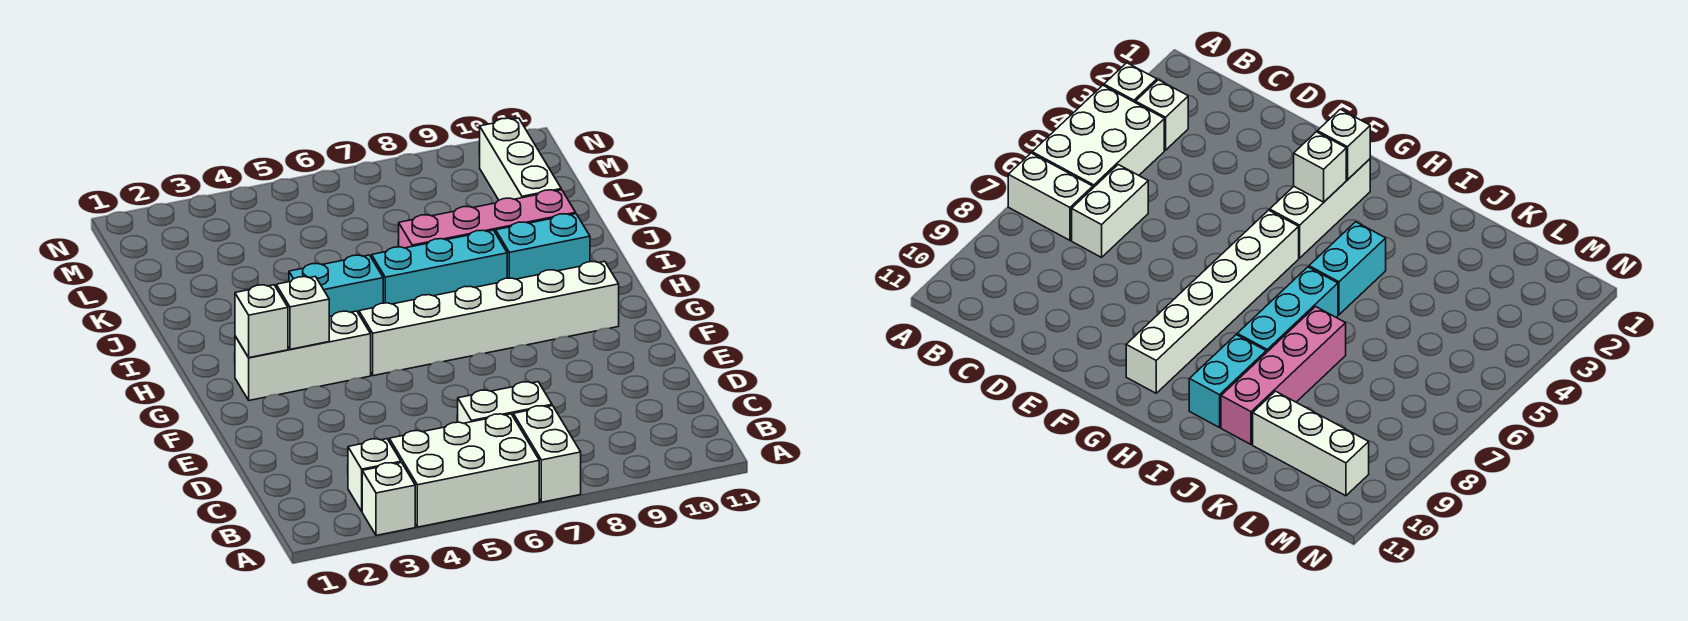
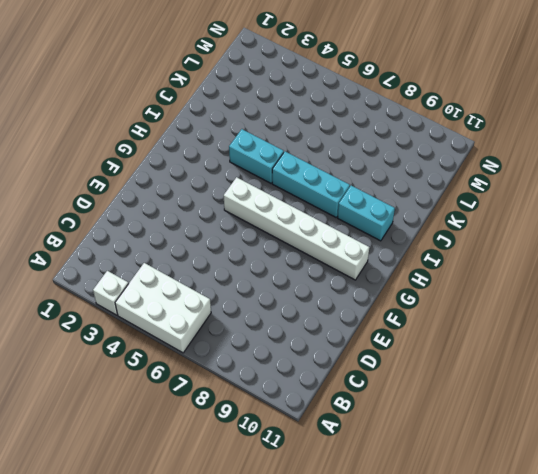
none -> white brick A7:B7 level 1
none -> white brick B3 level 1
none -> white brick C6:C7 level 1

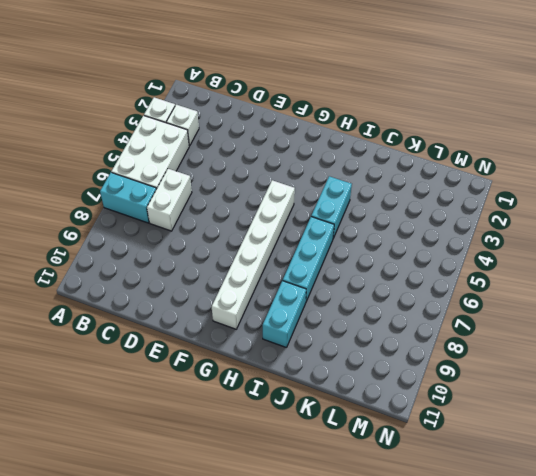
cyan brick A7:B7 level 1 -> white brick A7:B7 level 1
none -> white brick G2:G4 level 1
none -> pink brick J7:J10 level 1
none -> white brick K10:M10 level 1

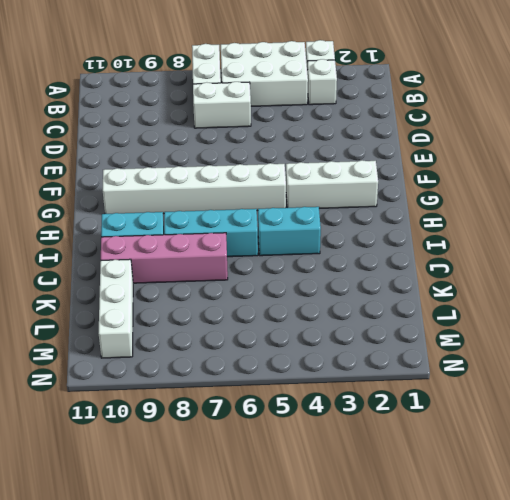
none -> white brick G2 level 2
none -> white brick G3 level 2

